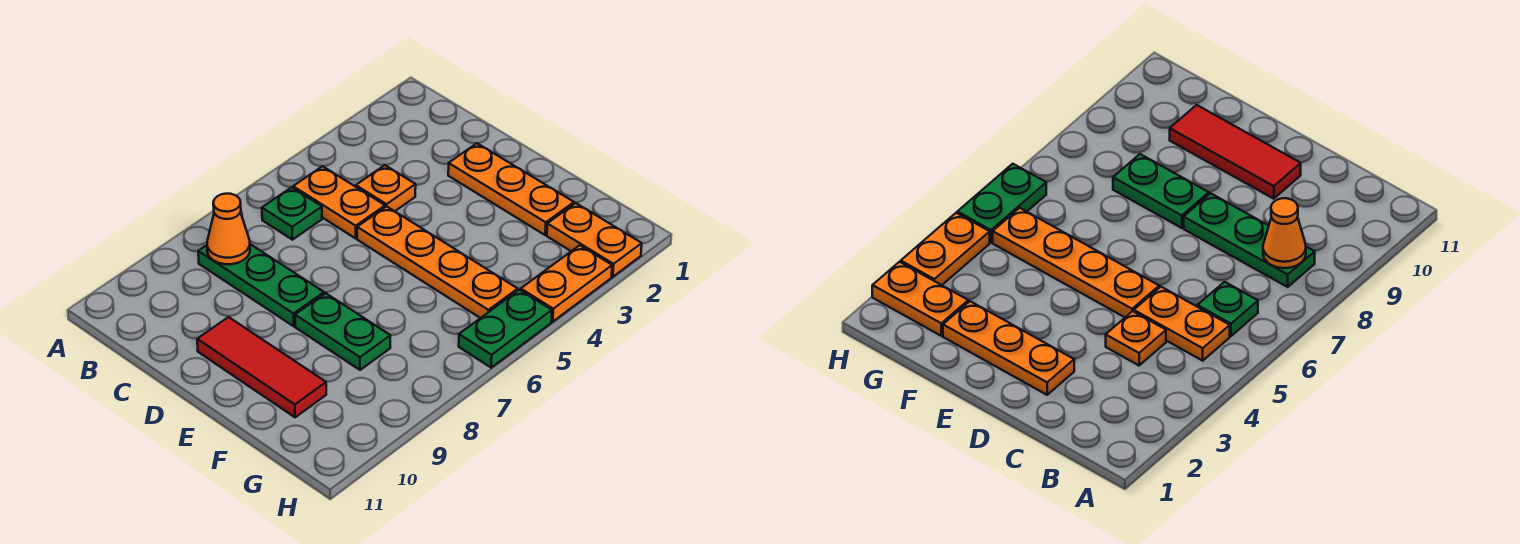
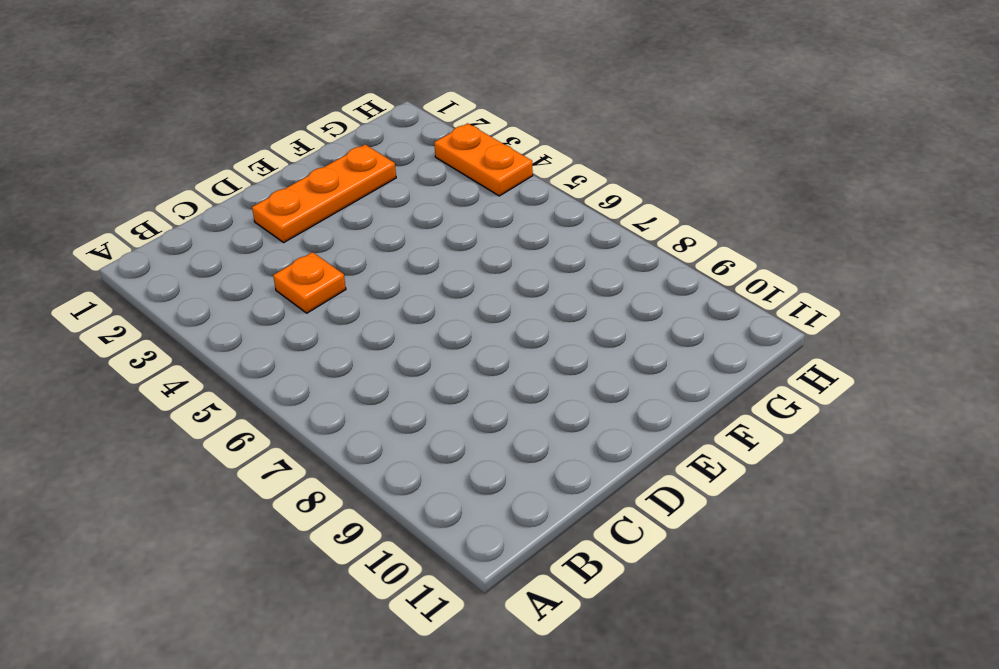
none -> orange plate B5:C5 level 1
none -> green plate B6 level 1
none -> green plate B8:D8 level 1

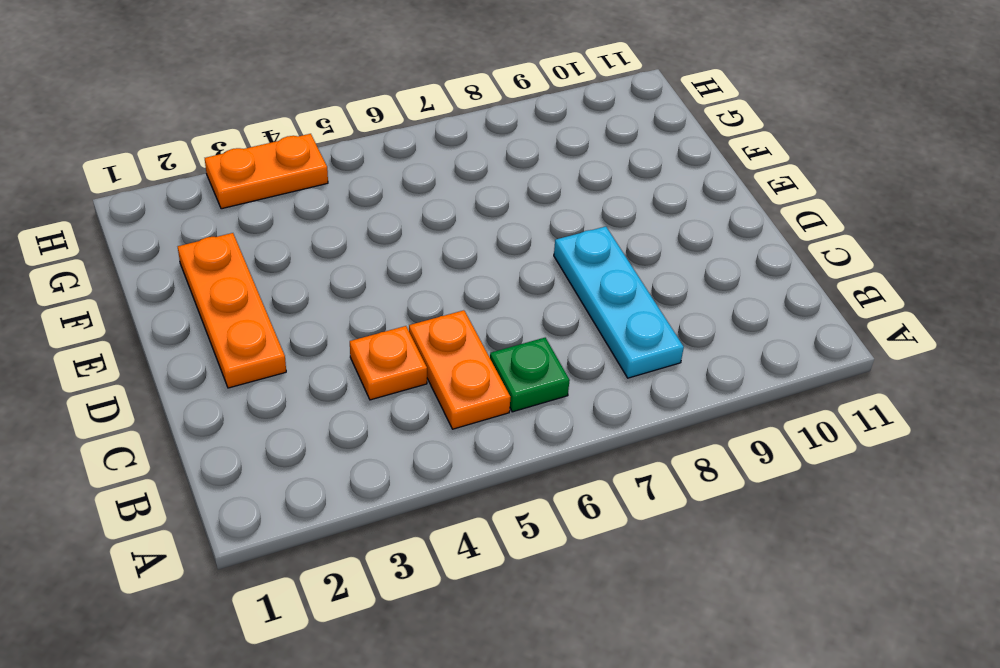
cyan plate B8:D8 level 1 -> green plate B8:D8 level 1
none -> orange plate D5:G5 level 1
none -> red tile D10:F10 level 1
none -> green plate E8:F8 level 1

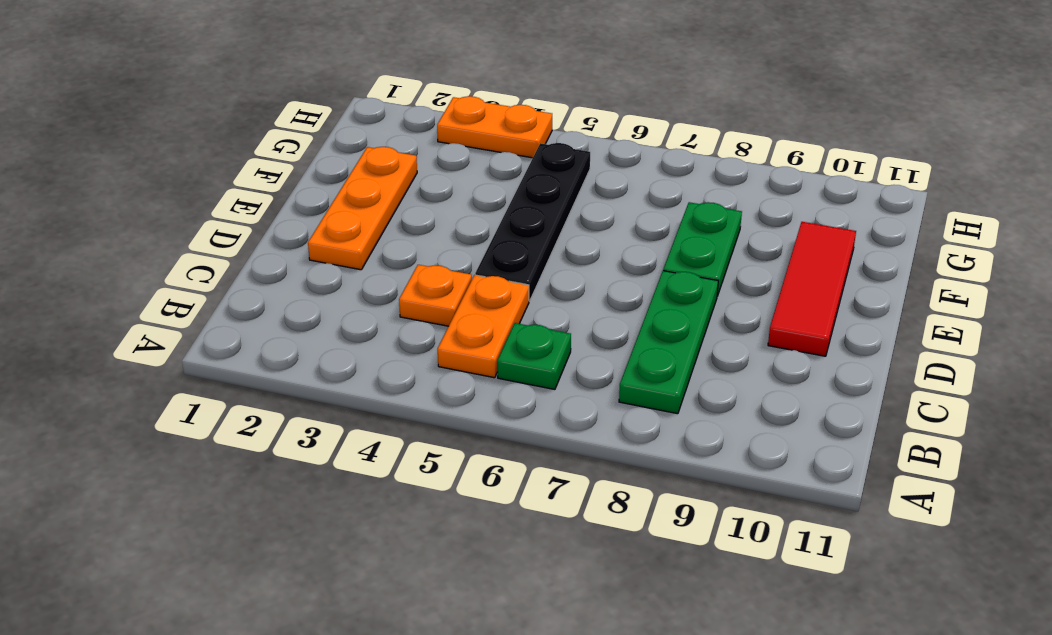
black plate D5:G5 level 1 -> orange plate D5:G5 level 1
none -> orange plate G2:H2 level 1
none -> green plate H5:H6 level 1
none -> orange cone B8 level 2

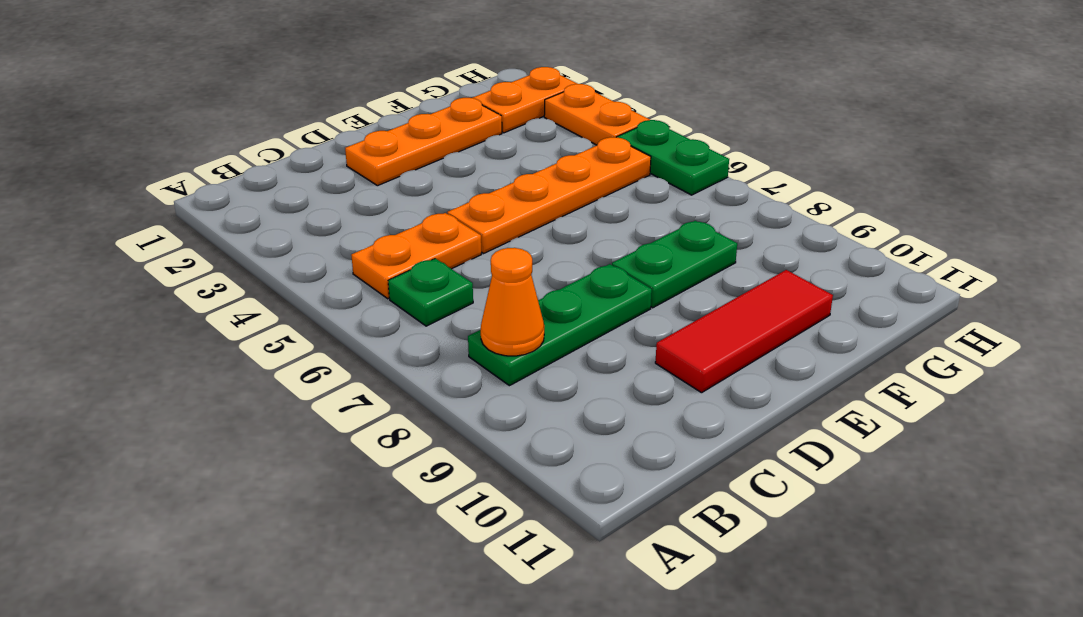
none -> orange plate C4 level 1

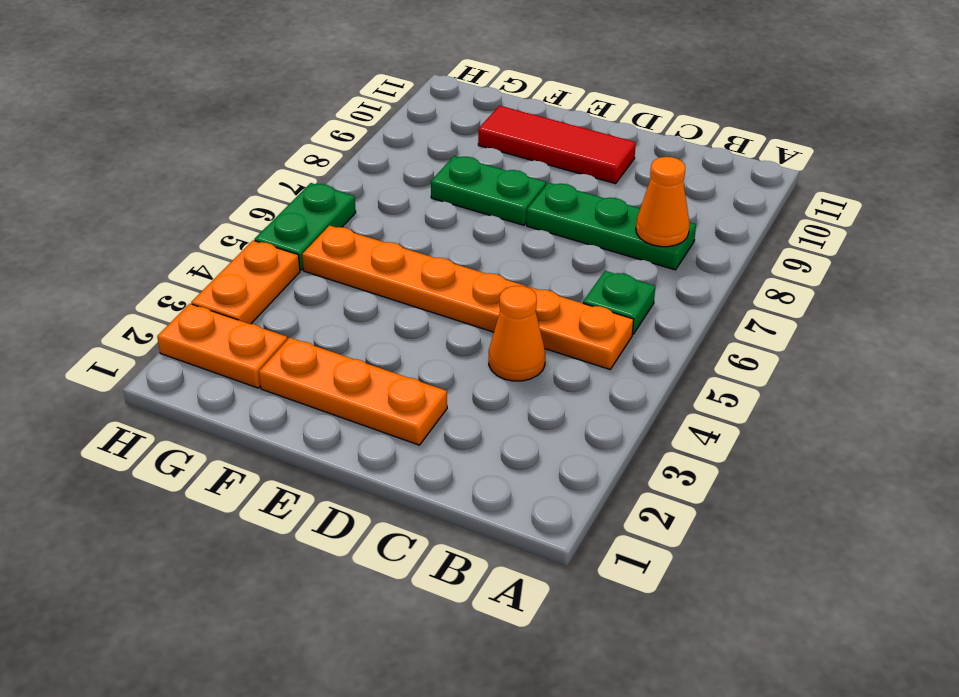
orange cone C4 level 1 -> orange plate C4 level 1

